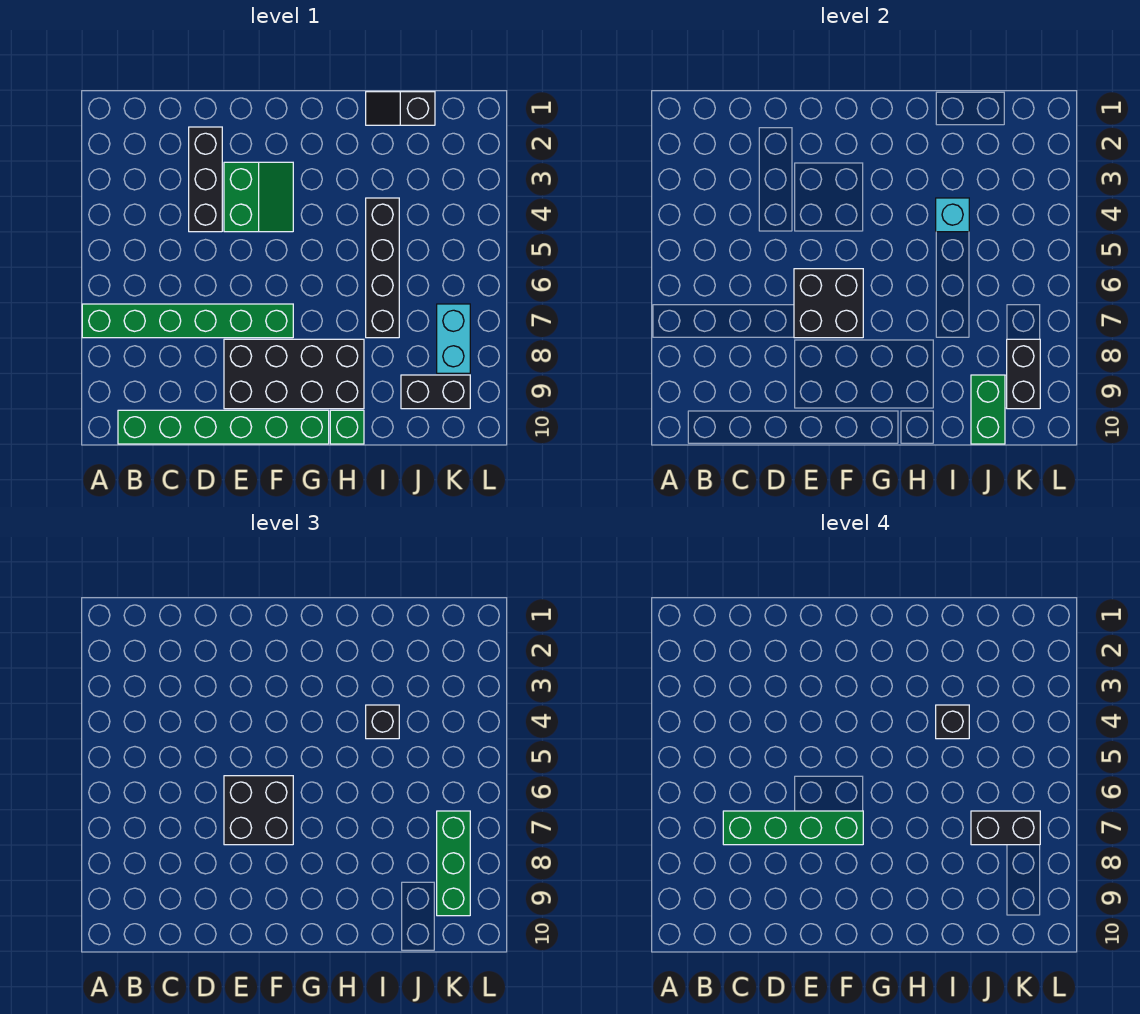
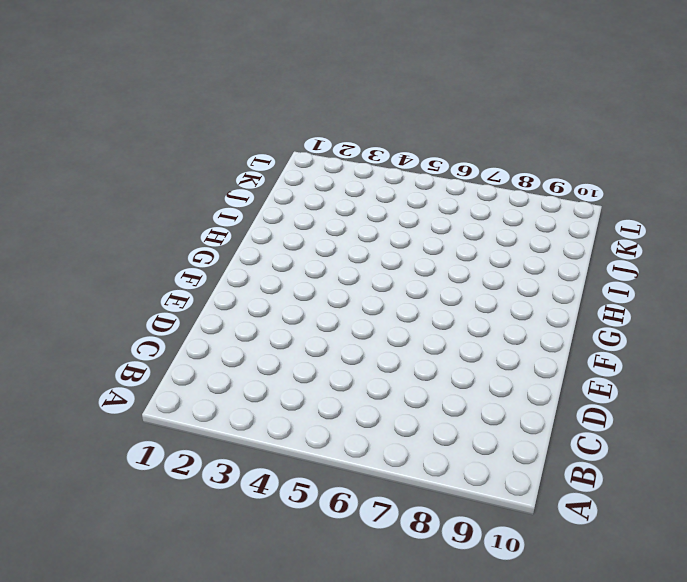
none -> green brick A7:F7 level 1
none -> green brick B10:G10 level 1
none -> black brick D2:D4 level 1

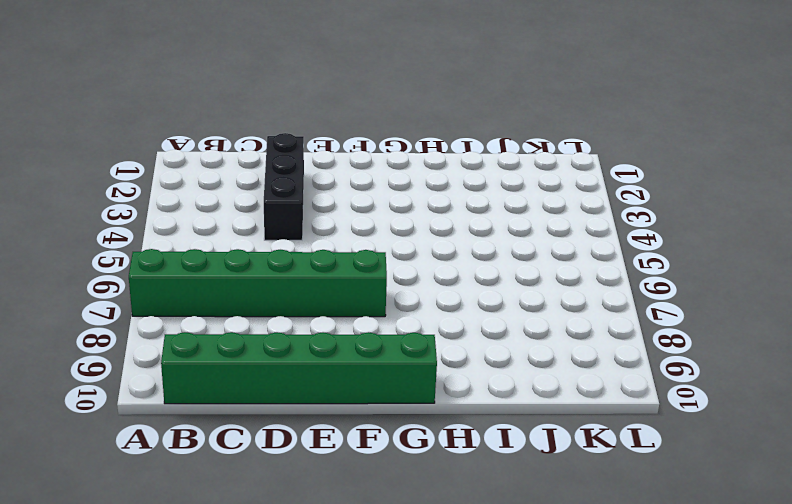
none -> green slope E3:F4 level 1 top E
none -> black brick E8:H9 level 1
none -> green brick H10 level 1

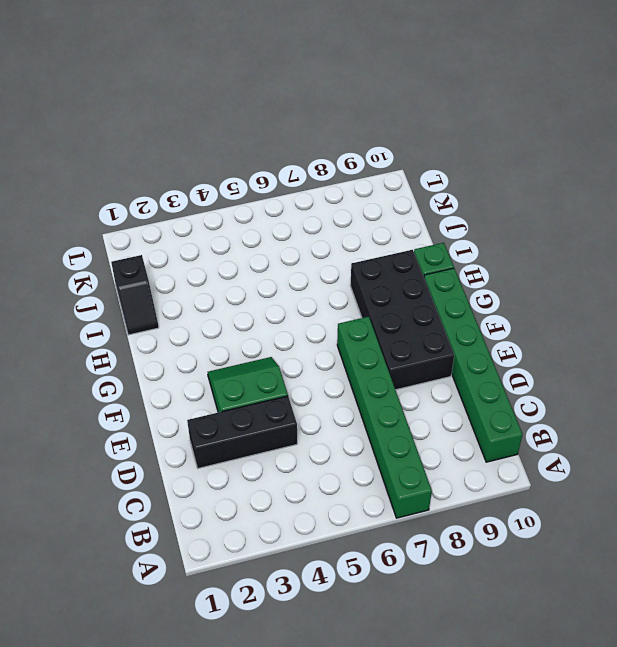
none -> black brick I4:I7 level 1
none -> black brick J9:K9 level 1
none -> cyan brick K7:K8 level 1

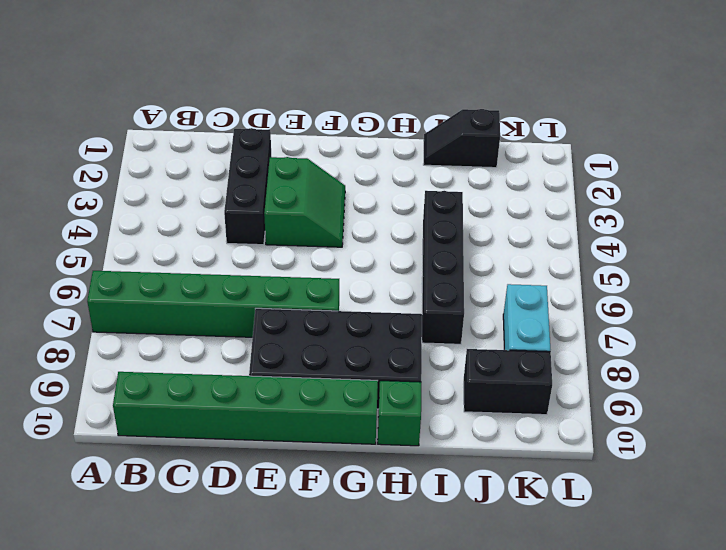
none -> black brick E6:F7 level 2
none -> cyan brick I4 level 2
none -> green brick J9:J10 level 2

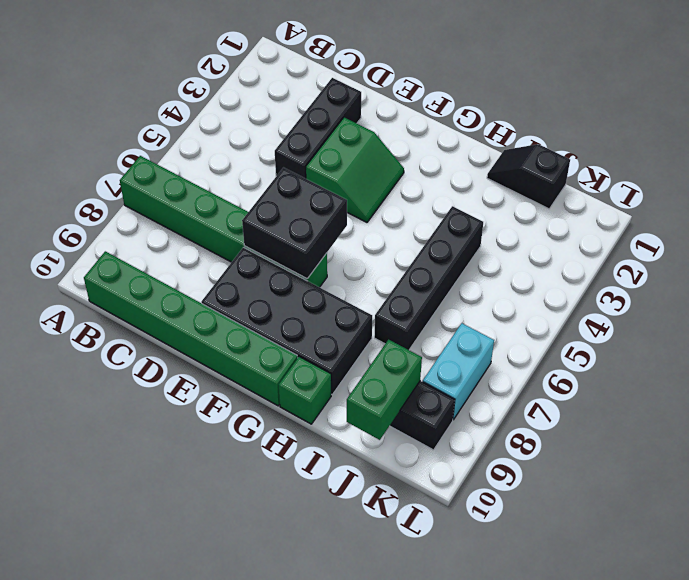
none -> cyan brick I4 level 2
none -> black brick K8:K9 level 2
none -> black brick E6:F7 level 3

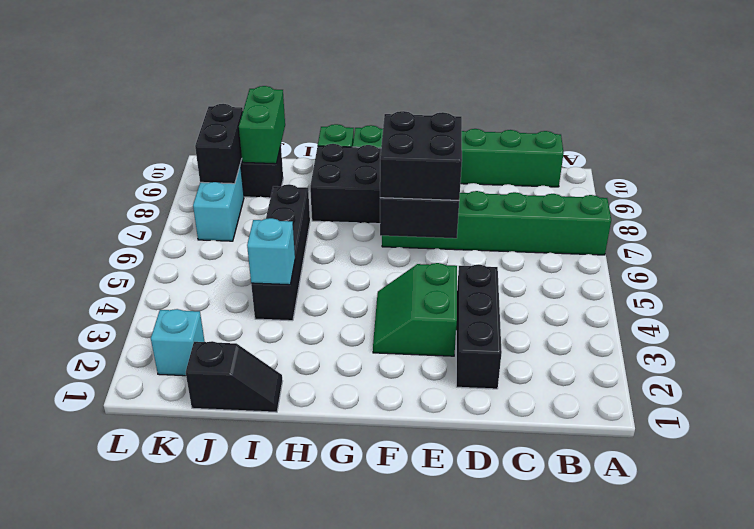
cyan brick K2 level 1 -> none
none -> black brick I4 level 3
none -> green brick K7:K9 level 3
none -> green brick C7:F7 level 4

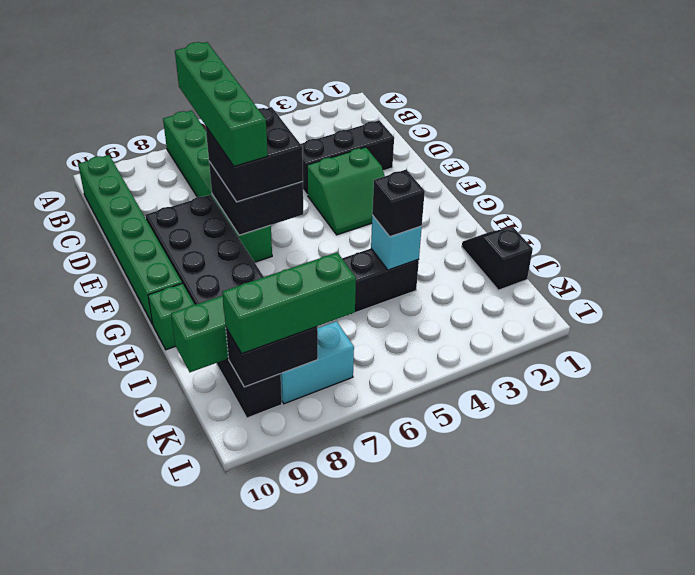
none -> black brick I4 level 4
none -> black brick J7:K7 level 4

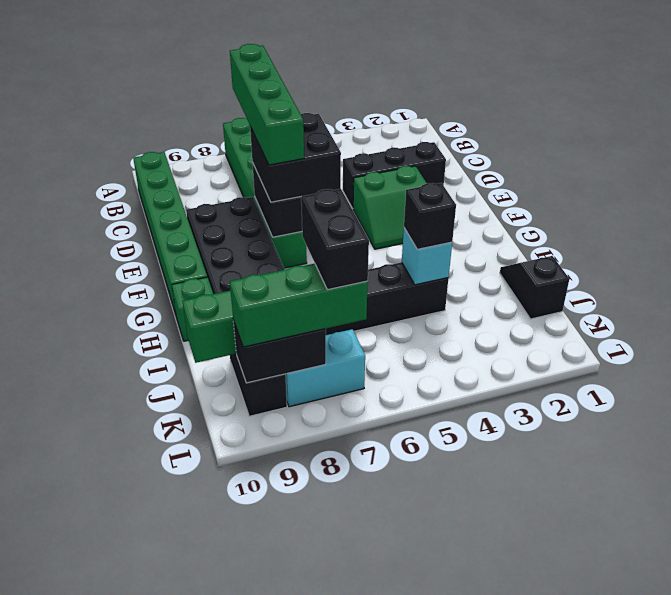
none -> black brick I4 level 4

